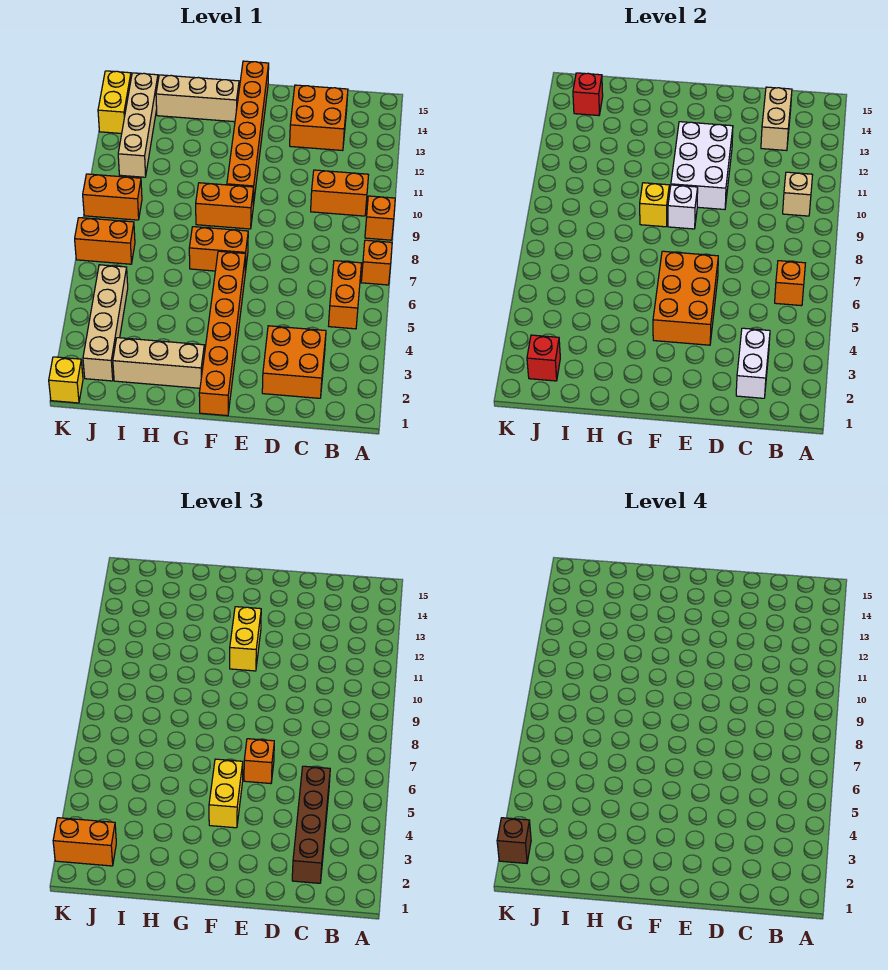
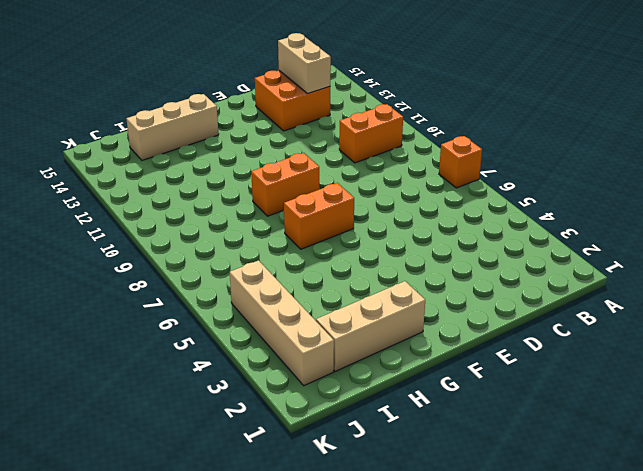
none -> orange brick A9 level 1
none -> orange brick B5:B6 level 1
none -> orange brick C2:D3 level 1
none -> orange brick F1:F6 level 1

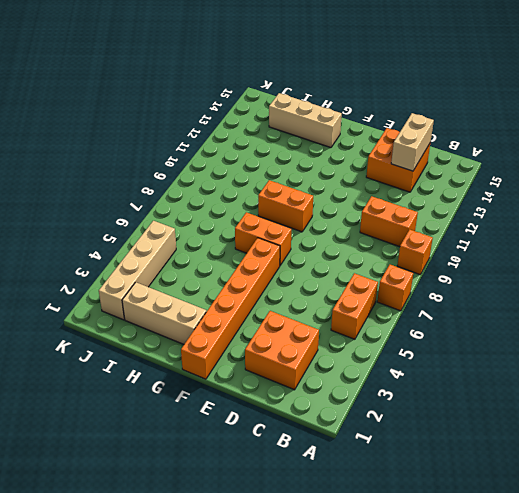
none -> orange brick F10:F15 level 1
none -> orange brick J7:K7 level 1
none -> orange brick J9:K9 level 1
none -> tan brick J11:J14 level 1

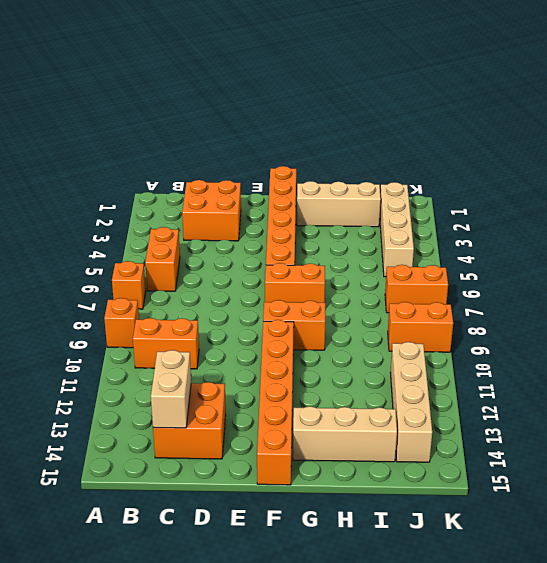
none -> yellow brick K1 level 1
none -> yellow brick K13:K14 level 1
none -> orange brick B6 level 2
none -> tan brick B10 level 2

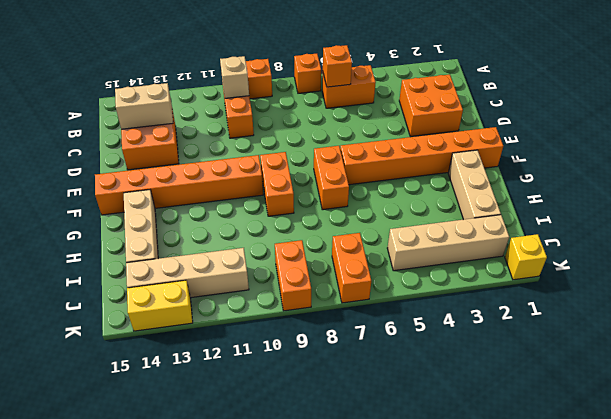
none -> white brick C2:C3 level 2
none -> orange brick E4:F6 level 2
none -> white brick E10:F12 level 2
none -> white brick F9 level 2

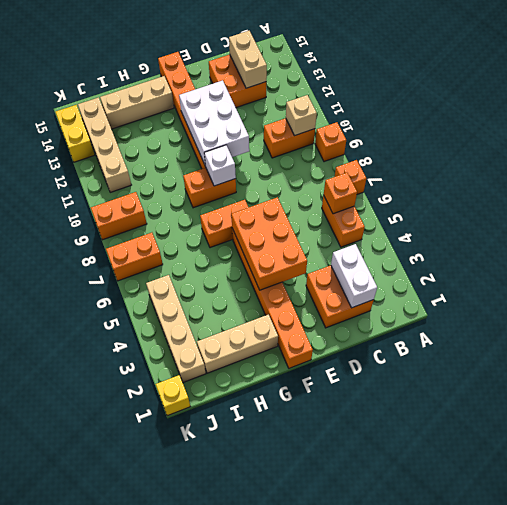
none -> yellow brick G9 level 2
none -> red brick J2 level 2
none -> red brick J14 level 2
none -> brown brick C2:C5 level 3

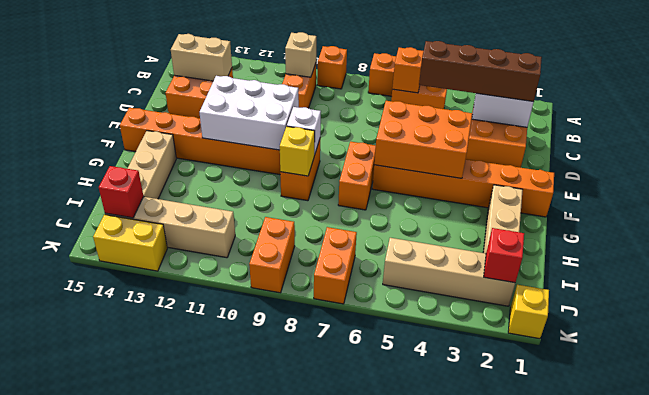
none -> orange brick E6 level 3
none -> yellow brick F4:F5 level 3
none -> yellow brick F11:F12 level 3
none -> orange brick J2:K2 level 3

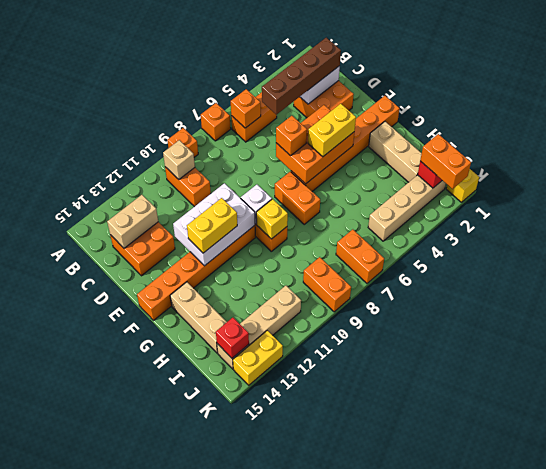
none -> brown brick K2 level 4

